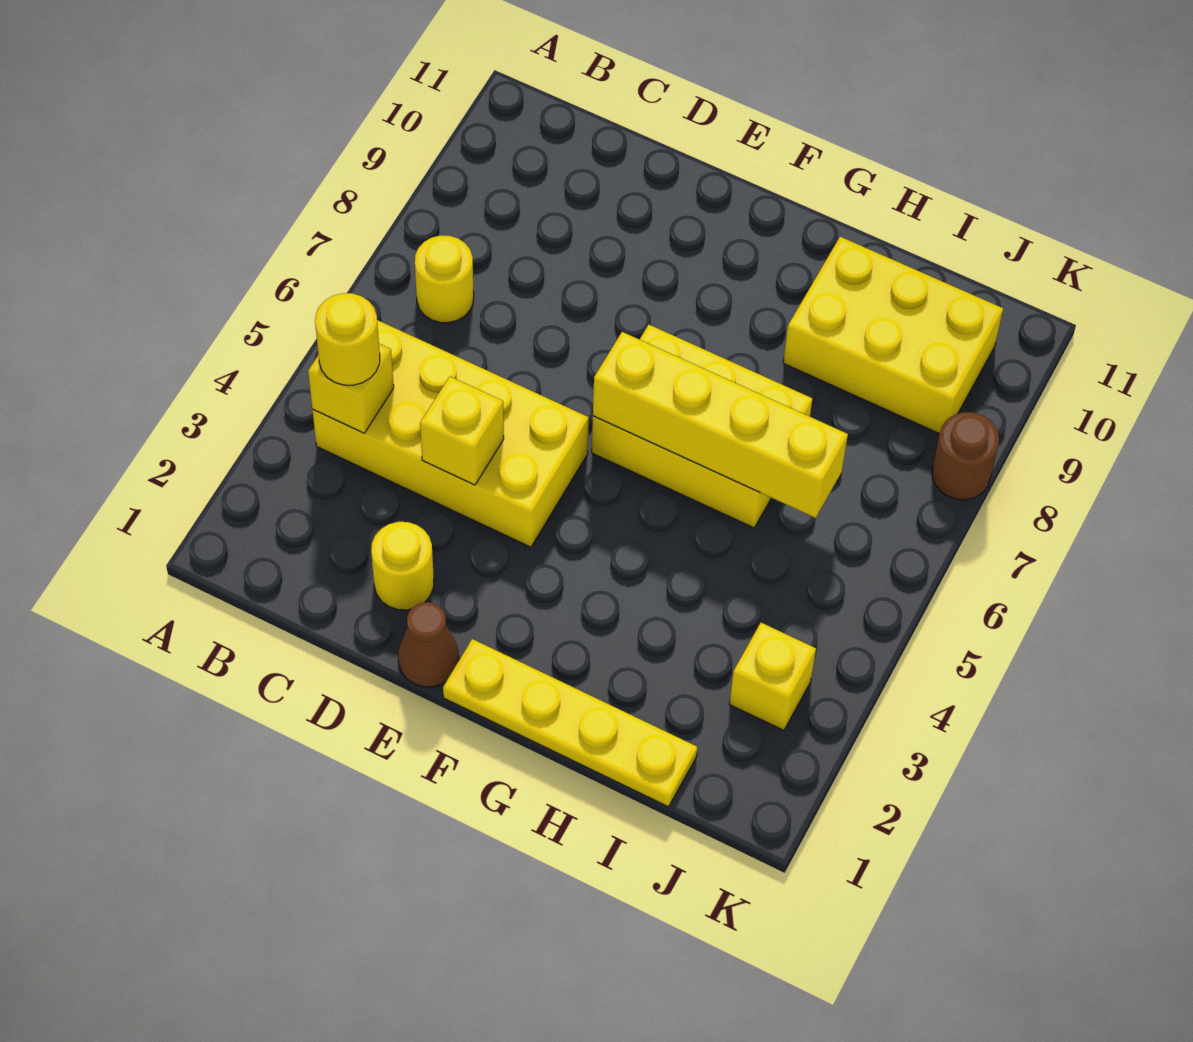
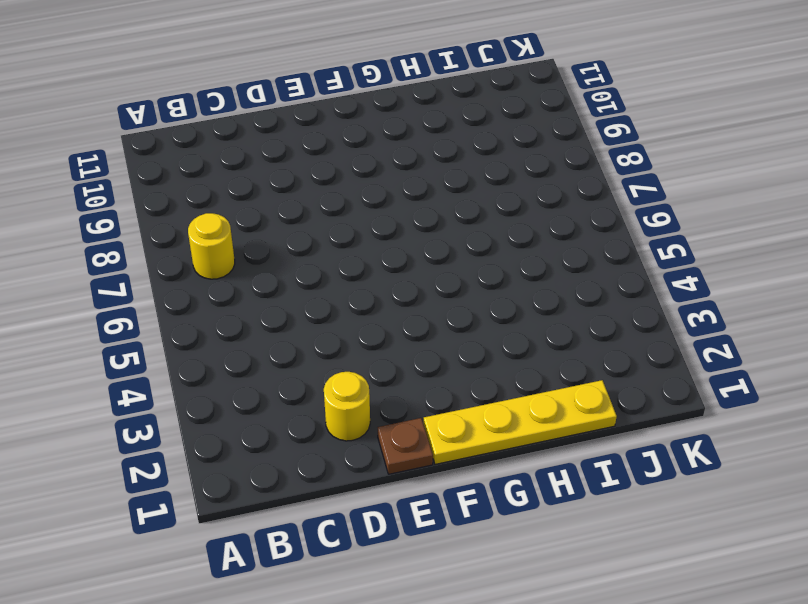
brown plate E1 level 1 -> brown cone E1 level 1
none -> yellow brick B4:E5 level 1
none -> yellow brick F6:H7 level 1
none -> yellow brick H9:J10 level 1

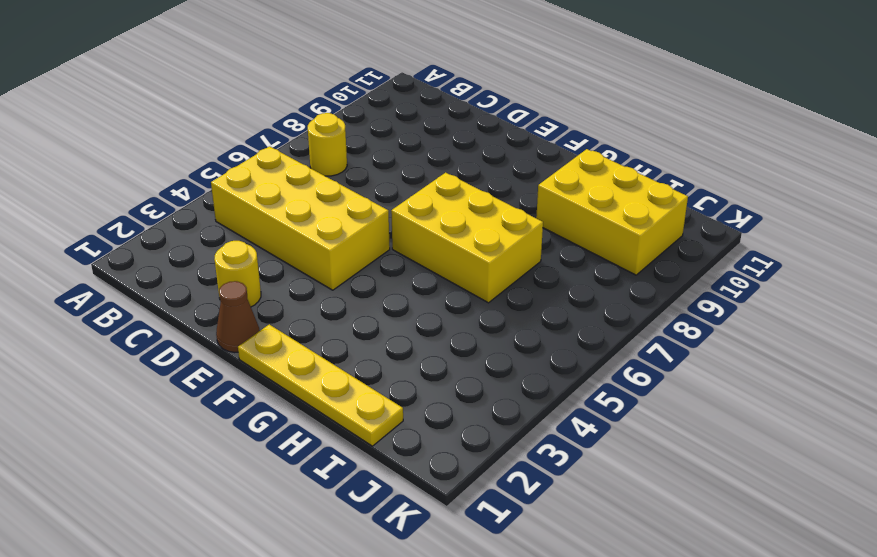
none -> yellow brick J3 level 1
none -> brown round brick K8 level 1
none -> yellow brick B4 level 2

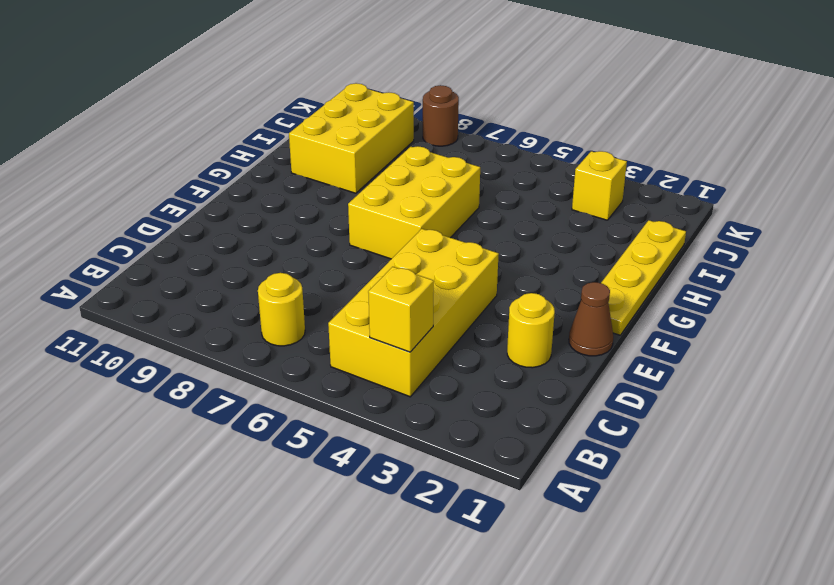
none -> yellow brick D4 level 2
none -> yellow brick F6:I6 level 2
none -> yellow round brick B4 level 3

